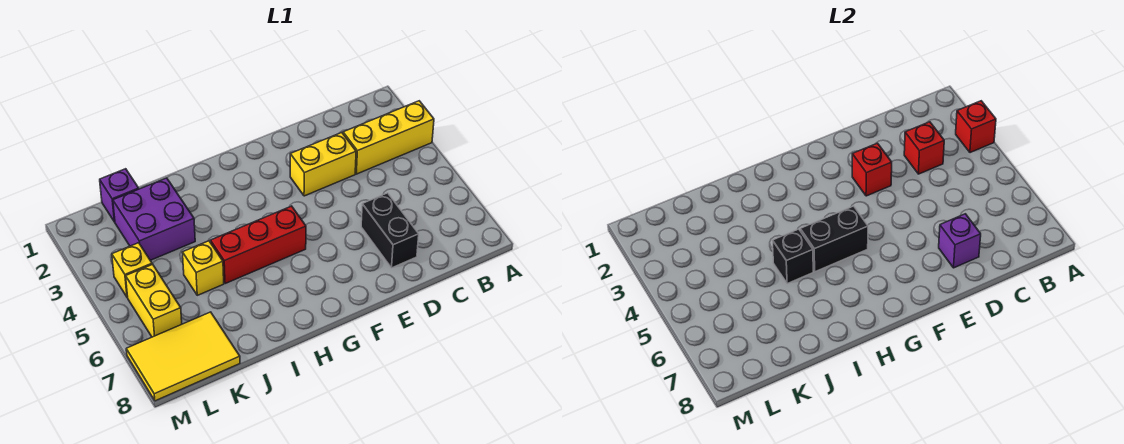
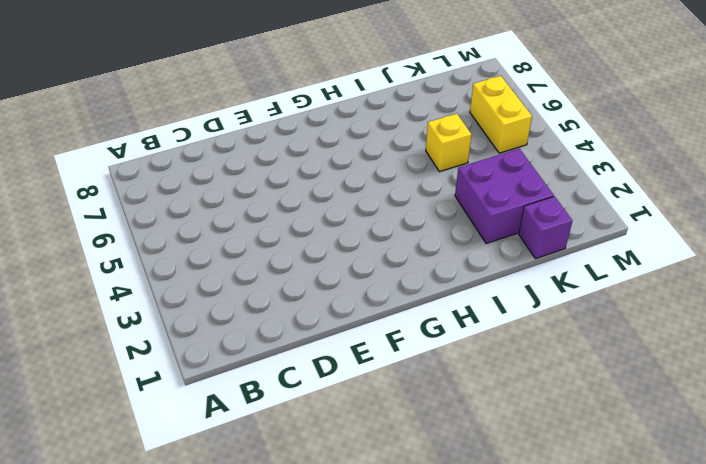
none -> yellow brick A3:C3 level 1
none -> yellow brick D3:E3 level 1
none -> black brick D6:D7 level 1

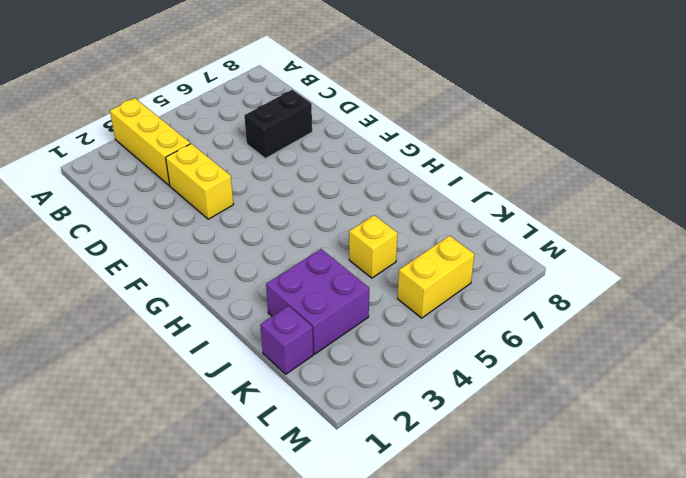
none -> red brick G5:I5 level 1
none -> yellow tile K7:M8 level 1
none -> yellow brick L4 level 1

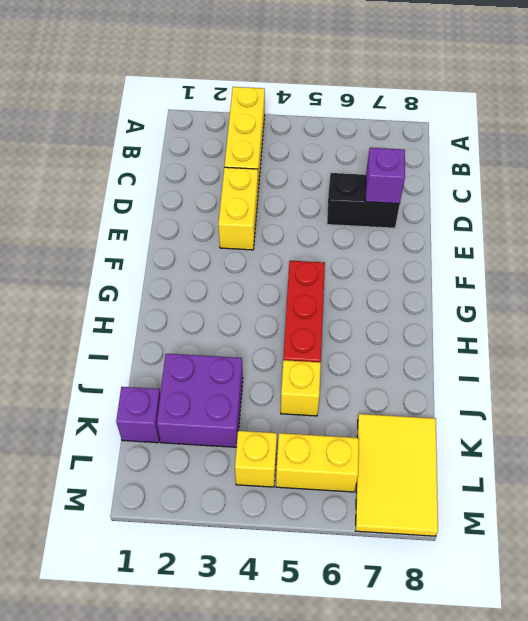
none -> red brick A3 level 2
none -> red brick C3 level 2
none -> red brick E3 level 2

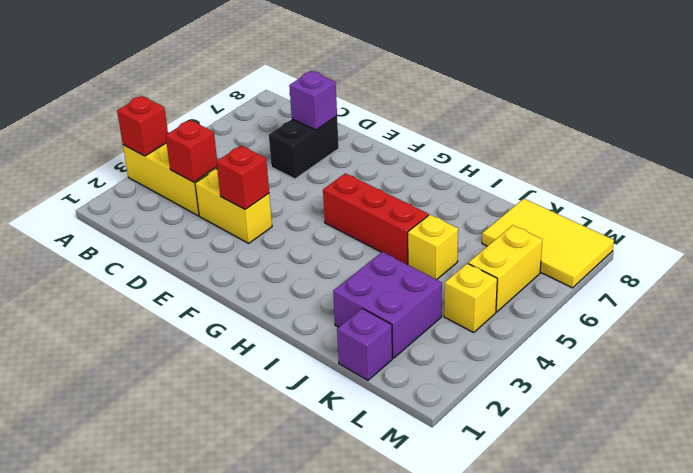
none -> black brick G5:H5 level 2
none -> black brick I5 level 2

